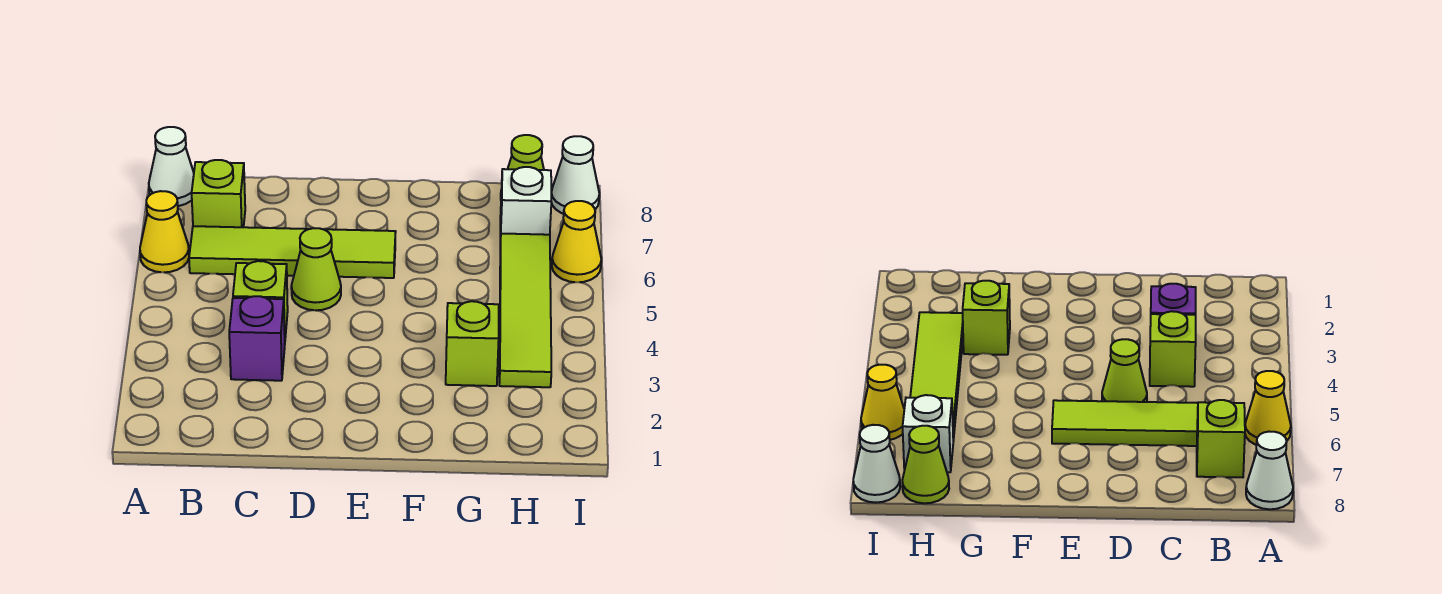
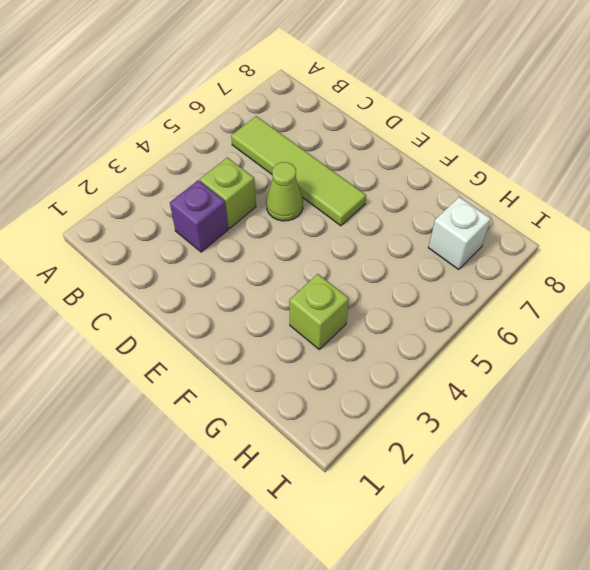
none -> yellow cone A6 level 1
none -> white cone A8 level 1
none -> lime brick B7 level 1

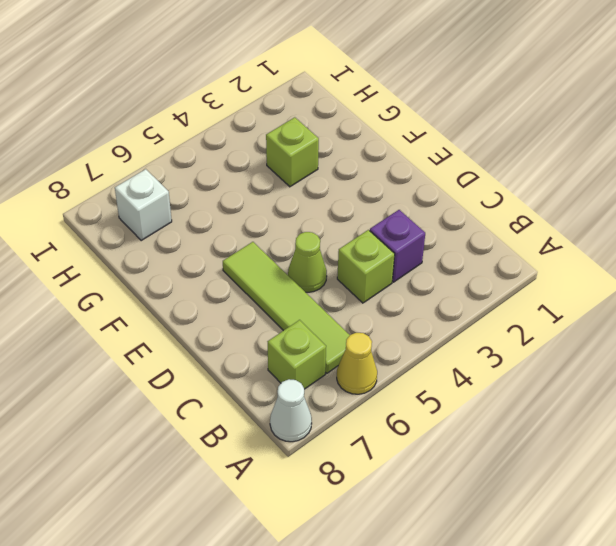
none -> lime tile H3:H6 level 1
none -> lime cone H8 level 1
none -> yellow cone I6 level 1

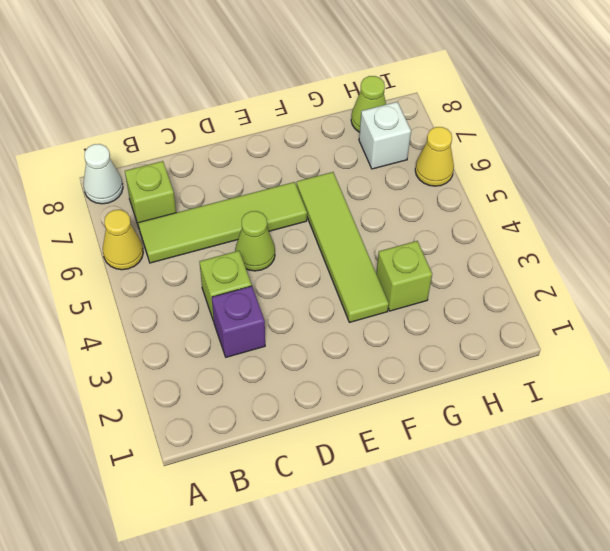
lime tile F3:F6 level 1 -> lime tile H3:H6 level 1
none -> white cone I8 level 1

